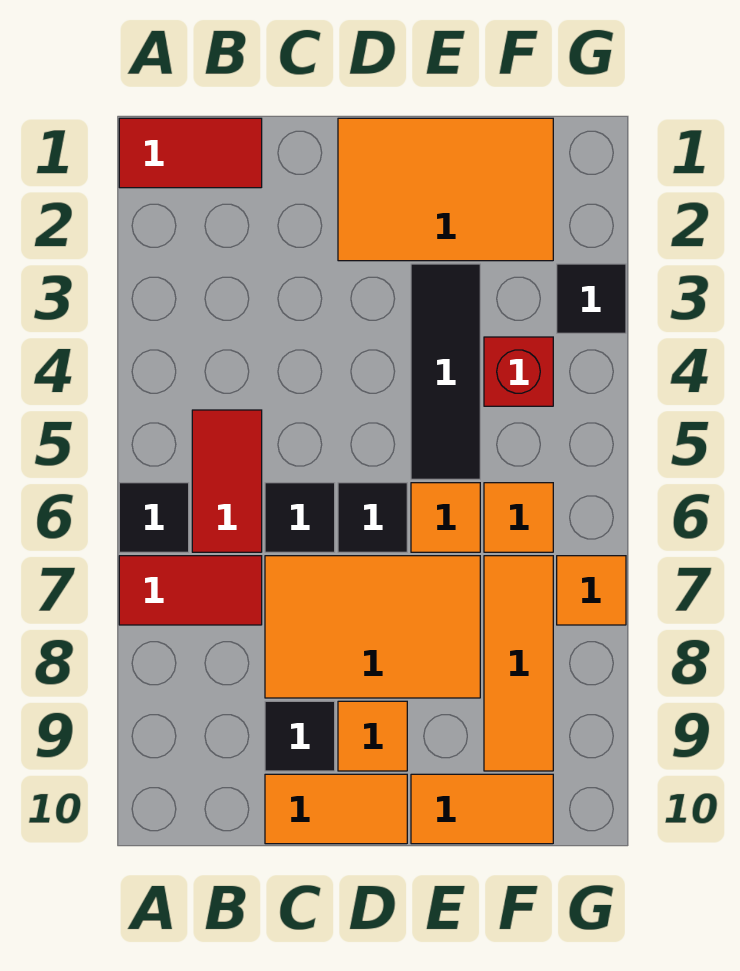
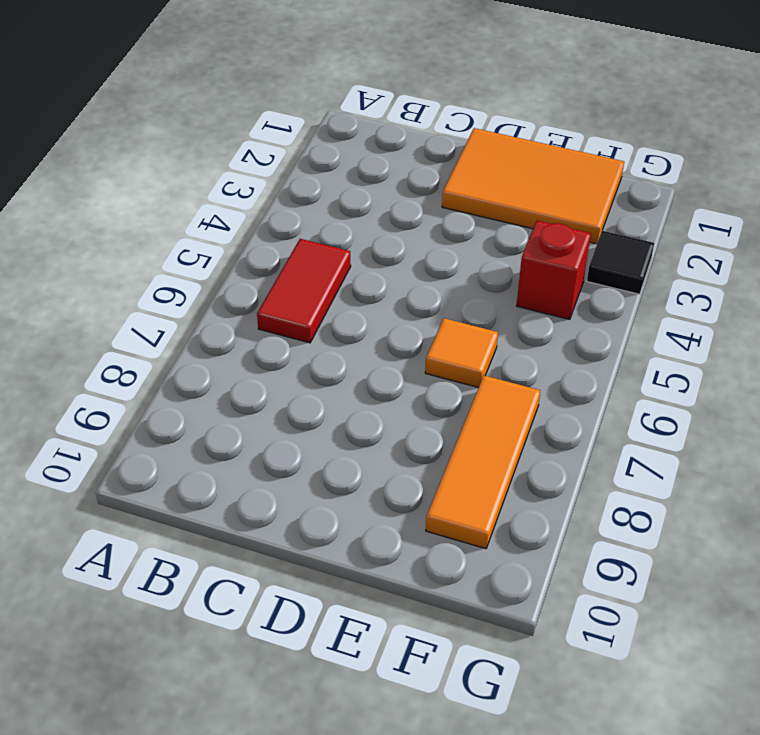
none -> red tile A1:B1 level 1
none -> black tile A6 level 1
none -> red tile A7:B7 level 1

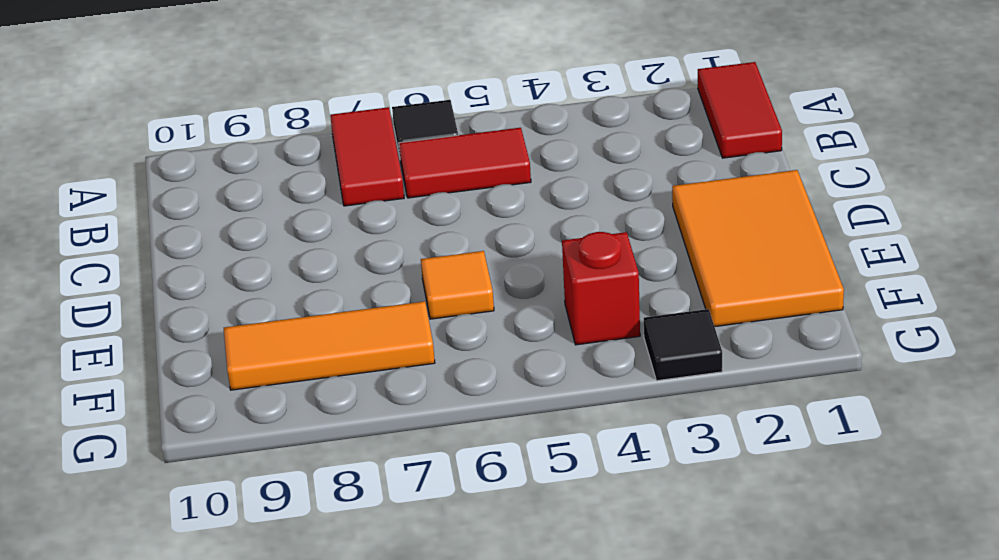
none -> black tile C6 level 1
none -> orange tile C7:E8 level 1
none -> black tile C9 level 1

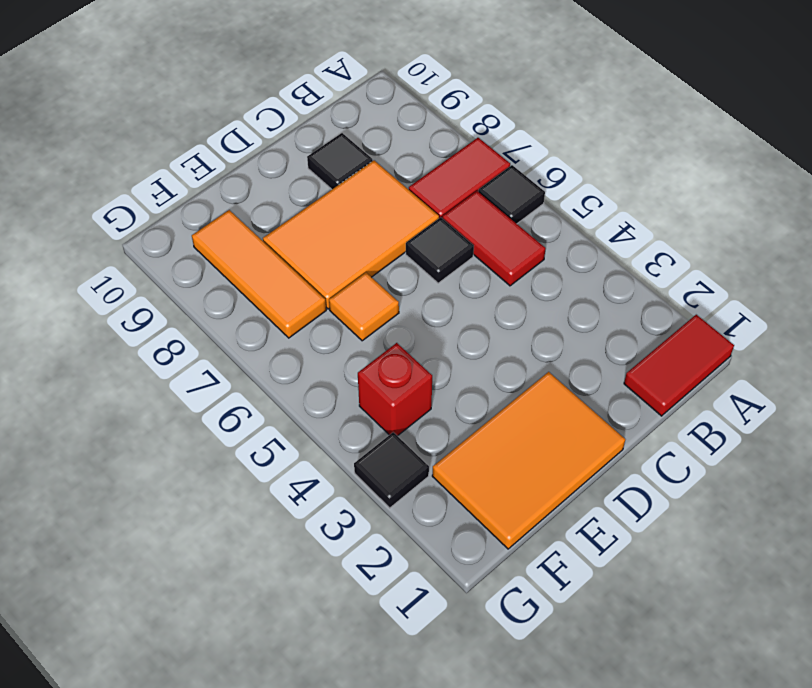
none -> orange tile C10:D10 level 1
none -> black tile D6 level 1
none -> orange tile D9 level 1

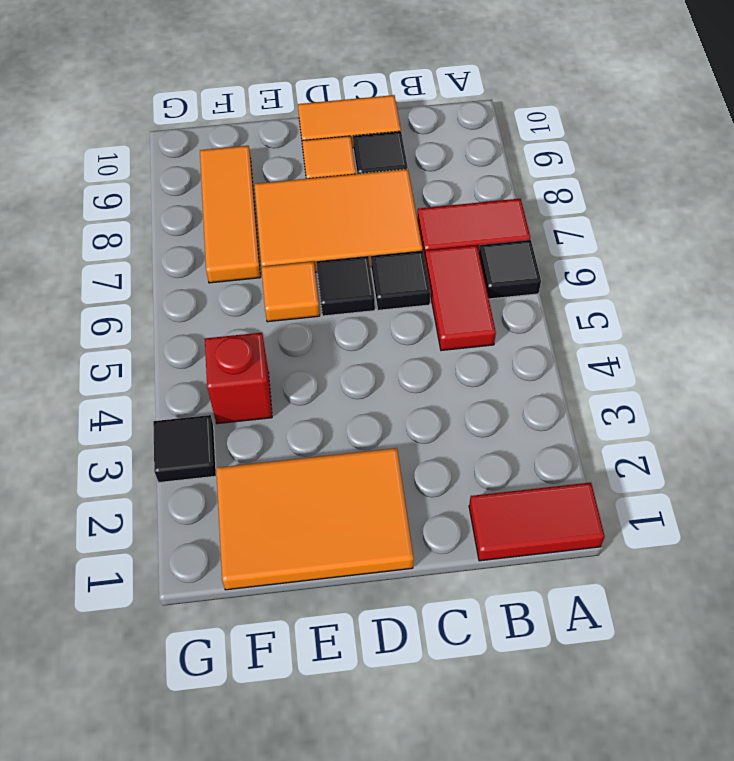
none -> black tile E3:E5 level 1
none -> orange tile E10:F10 level 1
none -> orange tile F6 level 1

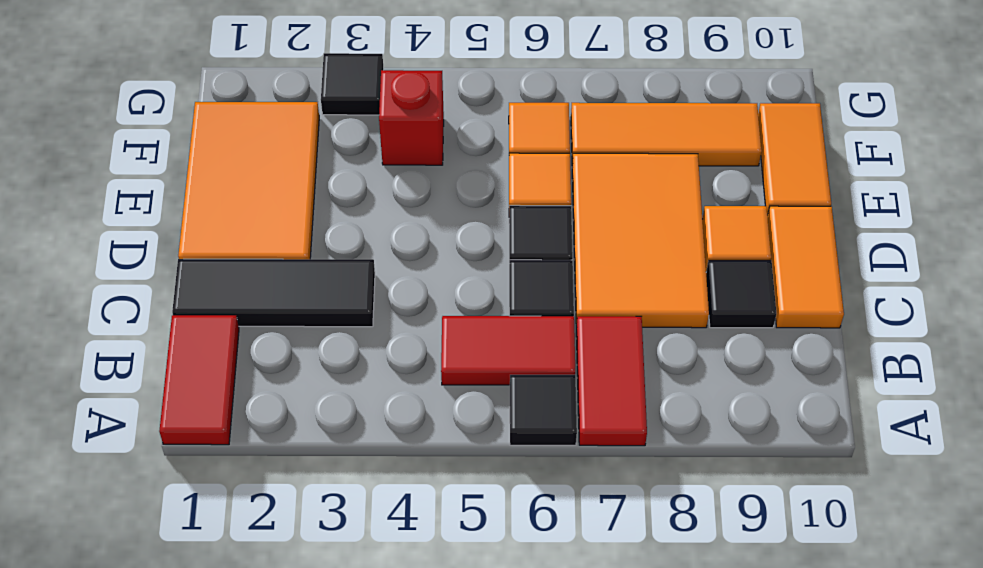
black tile C1:C3 level 1 -> black tile E3:E5 level 1
none -> orange tile G7 level 1

